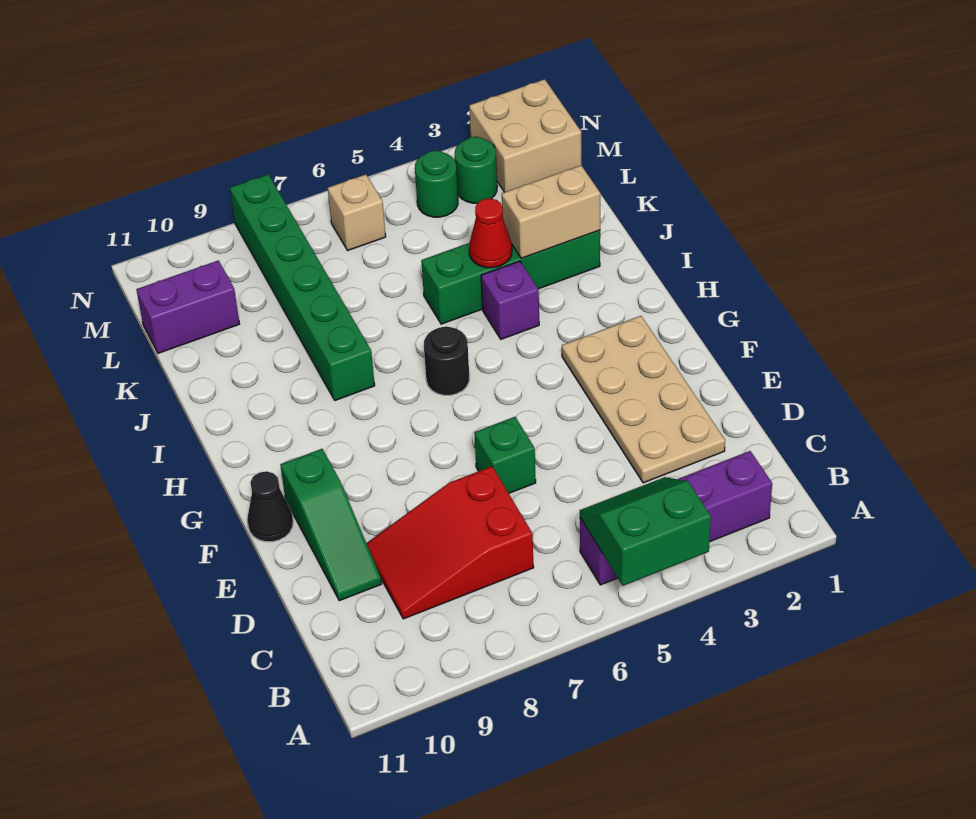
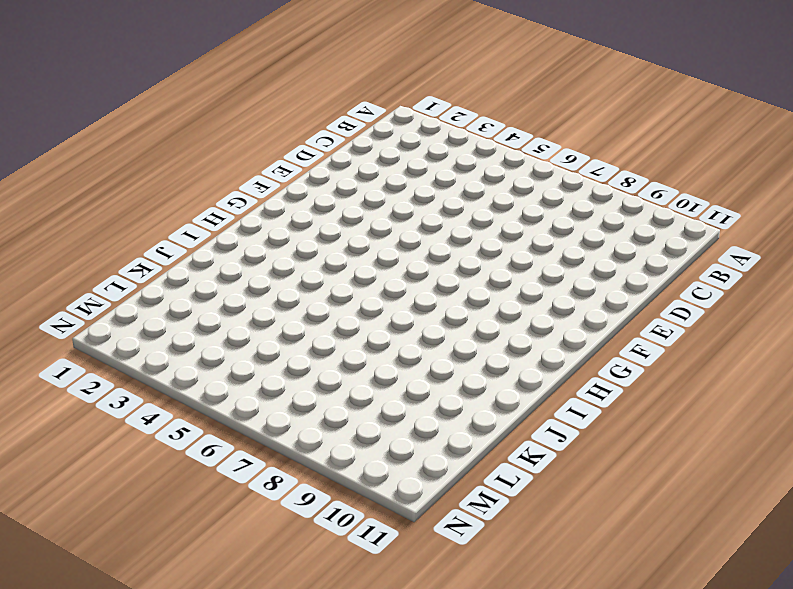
none -> purple brick B2:B5 level 1
none -> red slope C7:D9 level 1 top 7
none -> tan plate D2:G3 level 1

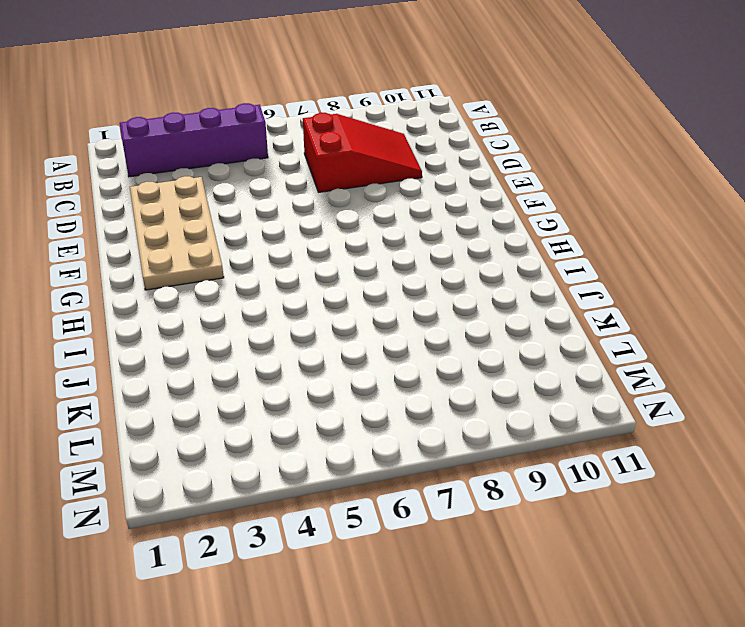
none -> green slope D10:F10 level 1 top F
none -> green brick E6 level 1
none -> black cone F11 level 1

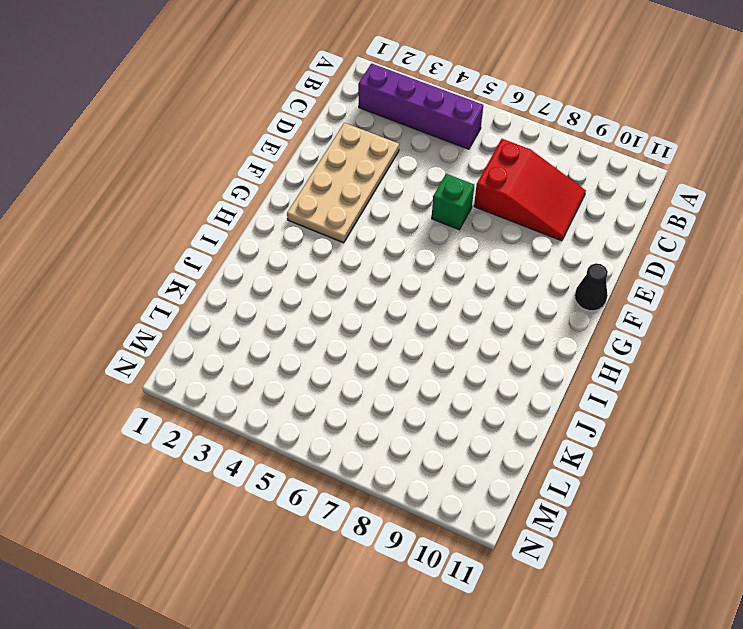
none -> green slope D10:F10 level 1 top F
none -> black round brick H6 level 1
none -> purple brick I4 level 1

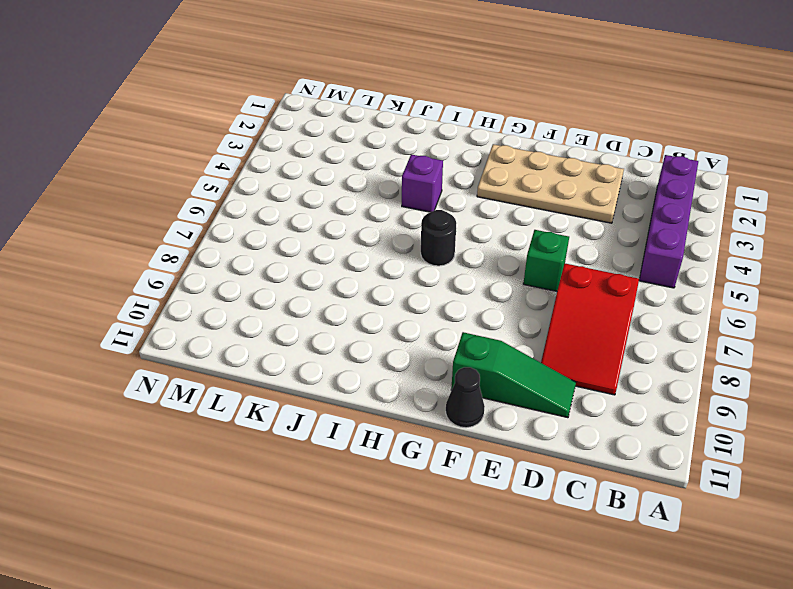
none -> green brick I8:N8 level 1
none -> green brick J2:J5 level 1
none -> purple brick L10:L11 level 1

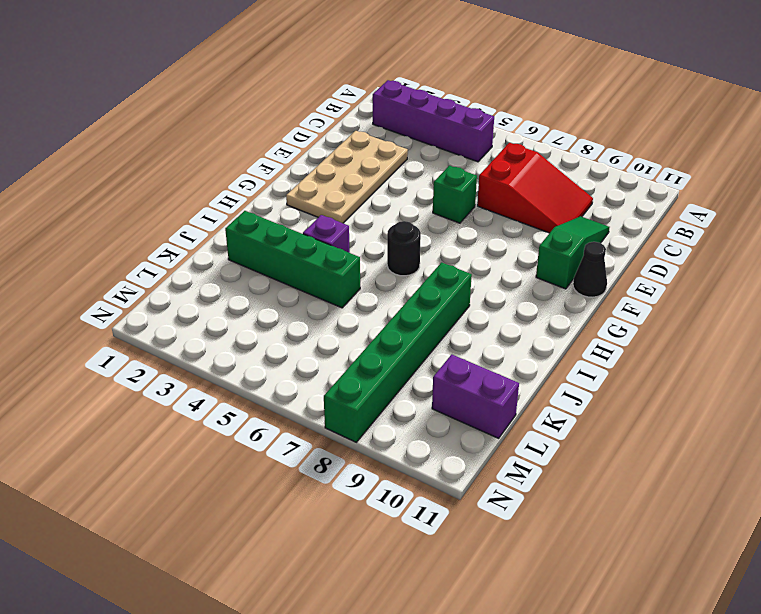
none -> tan brick M1:N2 level 1
none -> green round brick M3 level 1
none -> green round brick M4 level 1

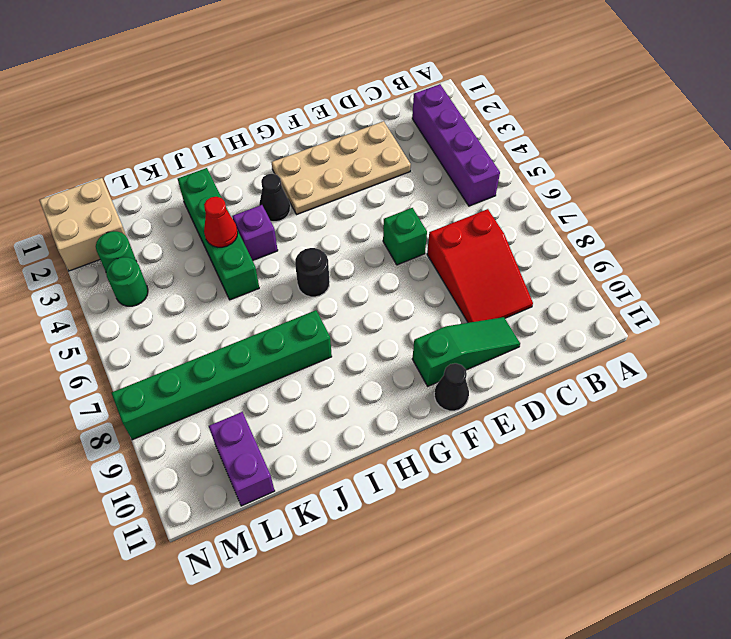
black cone H3 level 1 -> none
none -> tan brick M6 level 1
none -> green slope A4:B5 level 2 top A
none -> tan brick J2:J3 level 2

